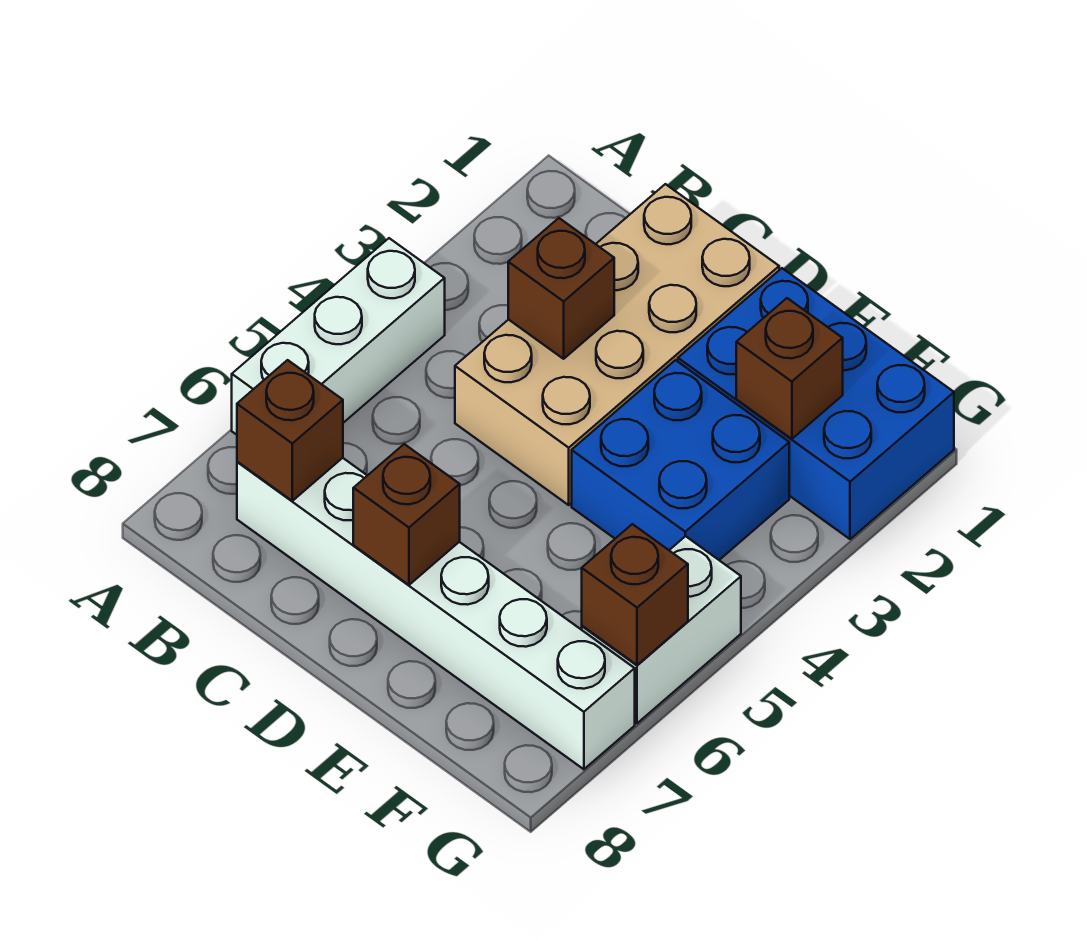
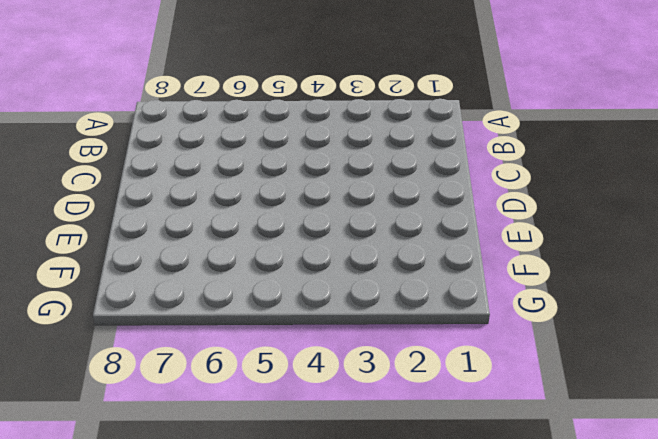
none -> white brick A4:A6 level 1
none -> white brick B7:G7 level 1

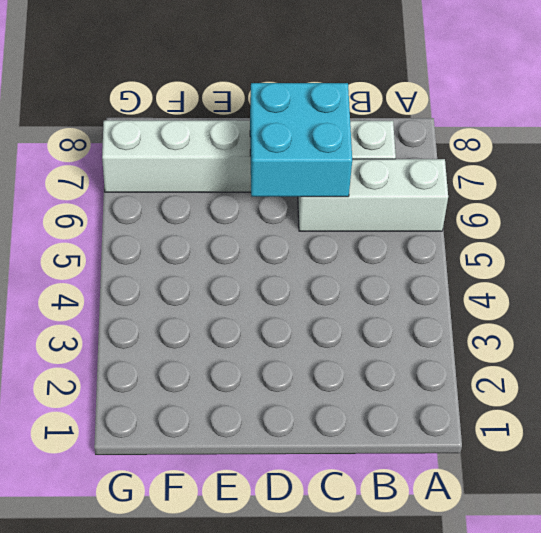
white brick A6:C6 level 1 -> white brick A4:A6 level 1
cyan brick C6:D7 level 2 -> brown brick D7 level 2
none -> tan brick C1:D4 level 1
none -> blue brick E1:G2 level 1

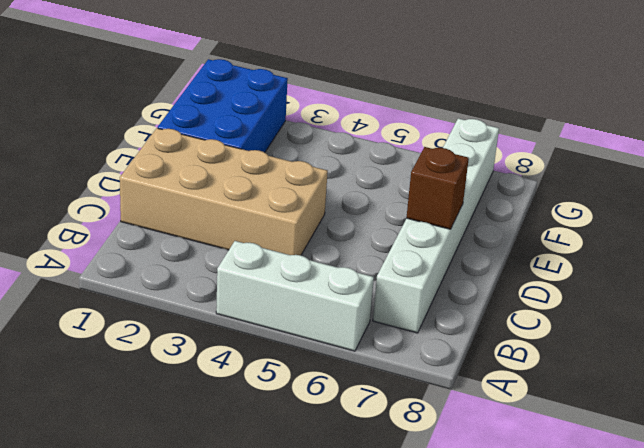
none -> blue brick E3:F4 level 1
none -> white brick G5:G6 level 1

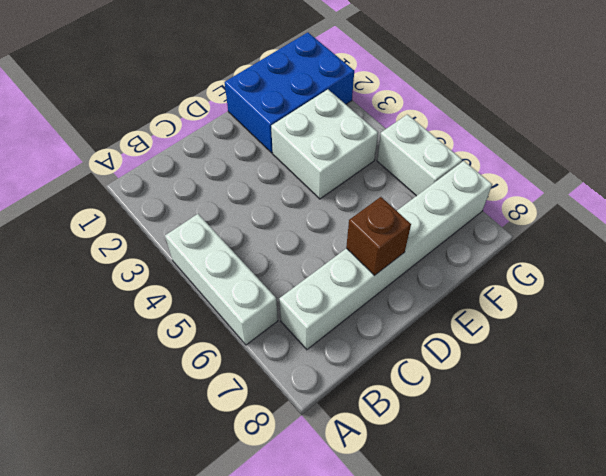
white brick E3:F4 level 1 -> blue brick E3:F4 level 1
none -> tan brick C1:D4 level 1
none -> brown brick B7 level 2

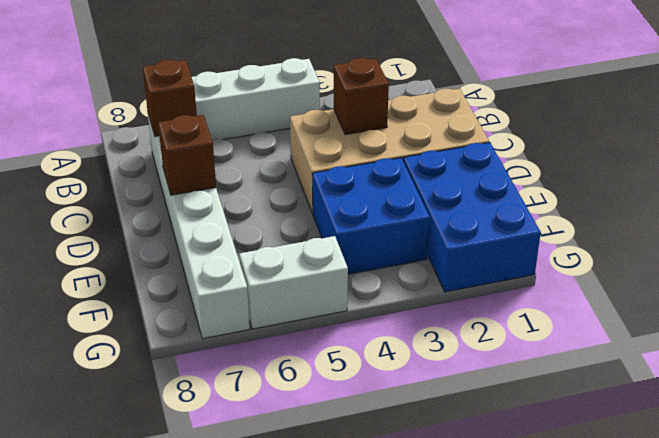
none -> brown brick F2 level 2
none -> brown brick G6 level 2

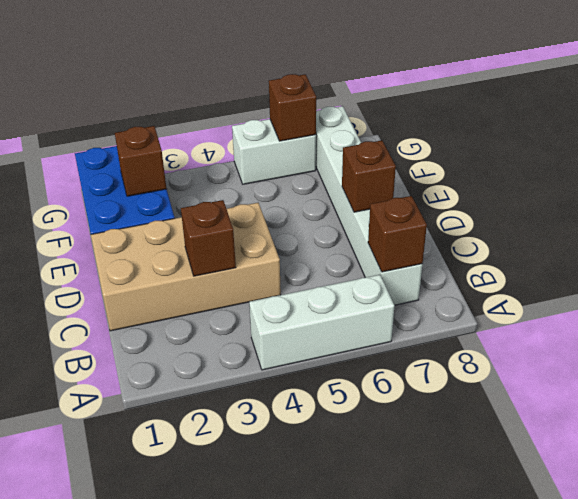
none -> blue brick E3:F4 level 1

